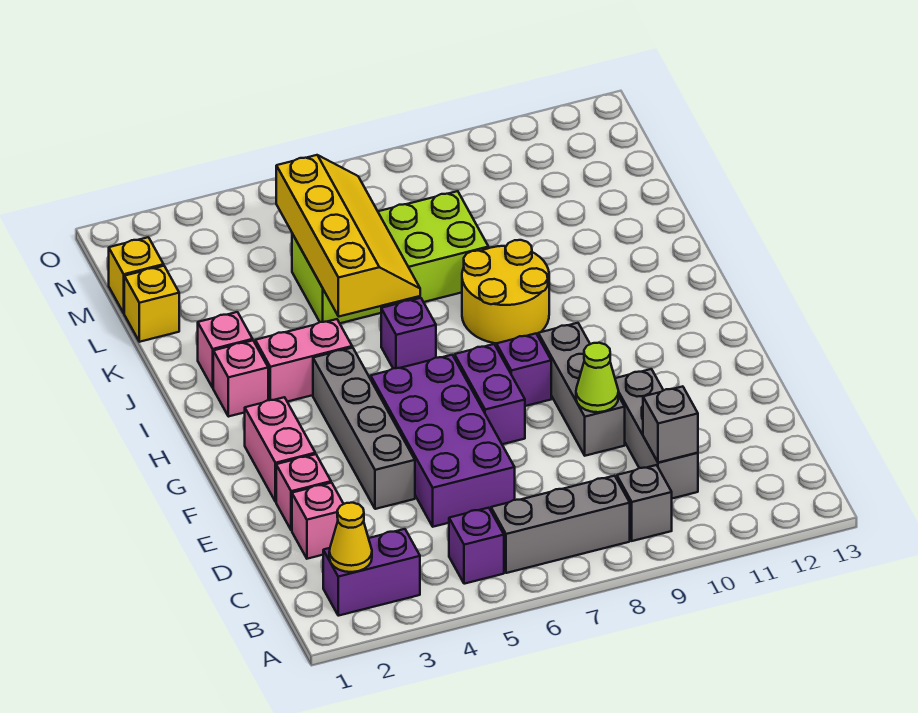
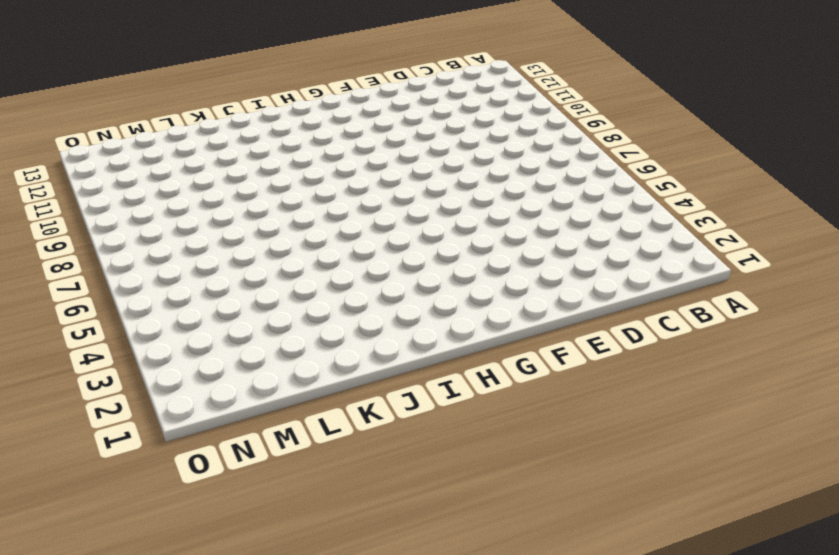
none -> purple brick B2:B3 level 1
none -> purple brick B5 level 1
none -> grey brick B6:B8 level 1

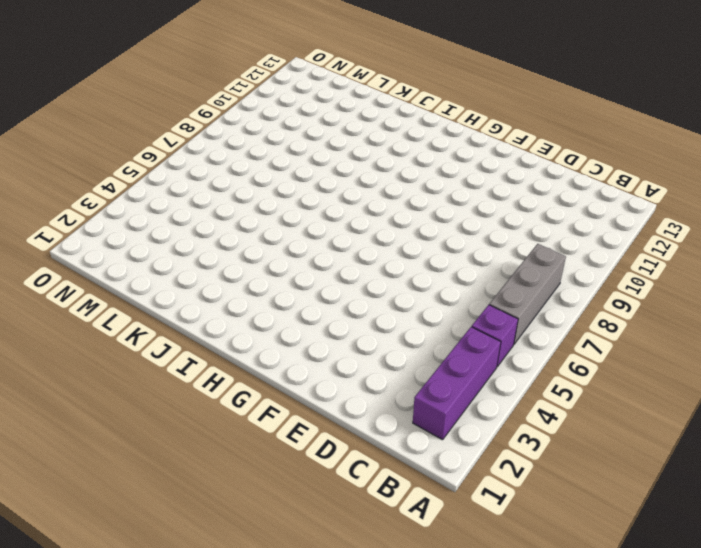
purple brick B2:B4 level 1 -> purple brick B2:B3 level 1
none -> grey brick B9 level 1
none -> grey brick C10:E10 level 1
none -> pink brick D2 level 1

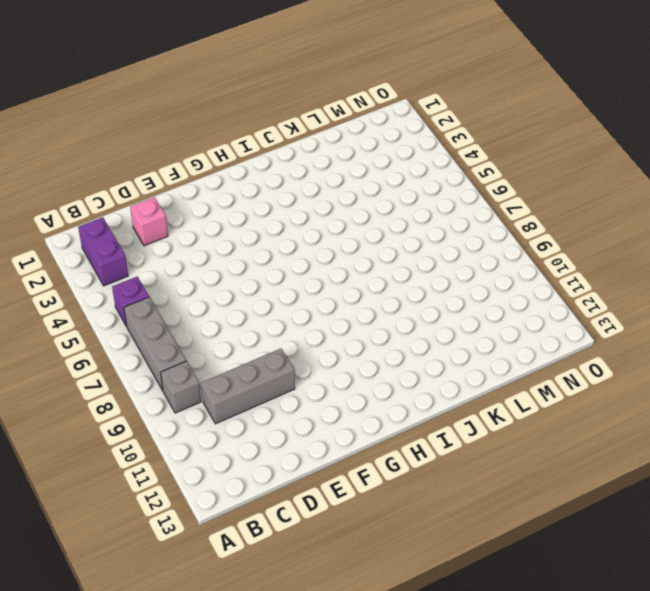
none -> purple brick D5:G6 level 1
none -> pink brick E2 level 1
none -> grey brick E4:H4 level 1

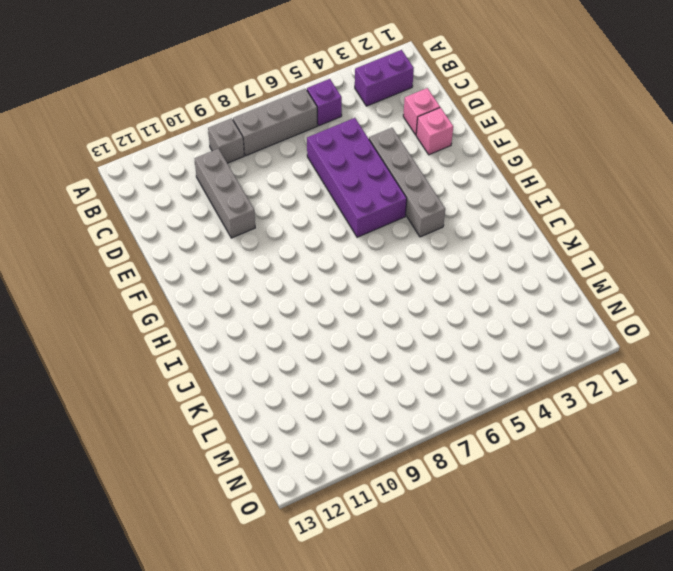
none -> grey brick E9:G9 level 1
none -> pink brick F2:G2 level 1
none -> purple brick F7:G7 level 1

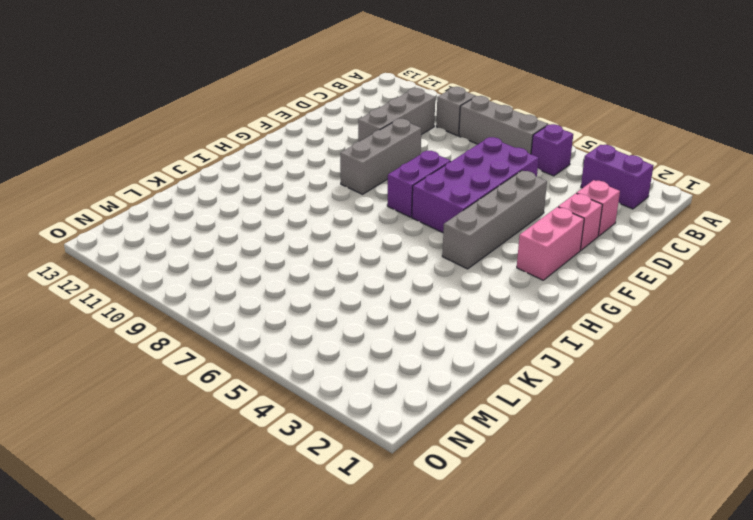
none -> purple brick G8 level 1
none -> pink brick I2 level 1
none -> pink brick I3:I4 level 1

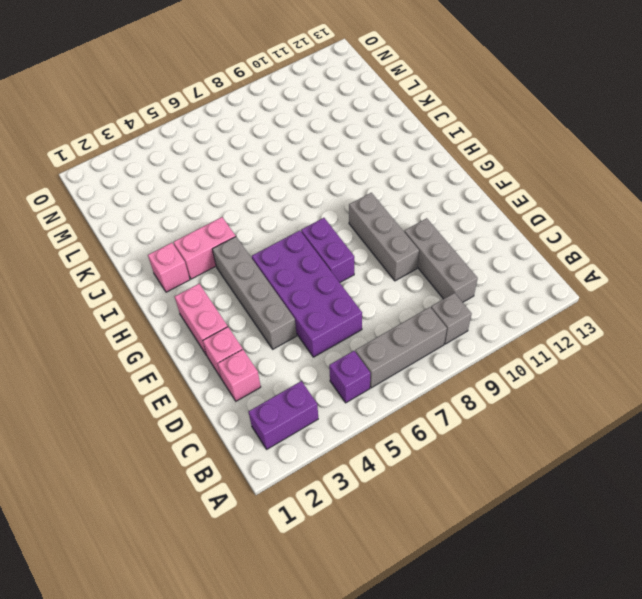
none -> purple brick G8 level 1
none -> purple brick I6 level 1
none -> yellow round brick I8:J9 level 1

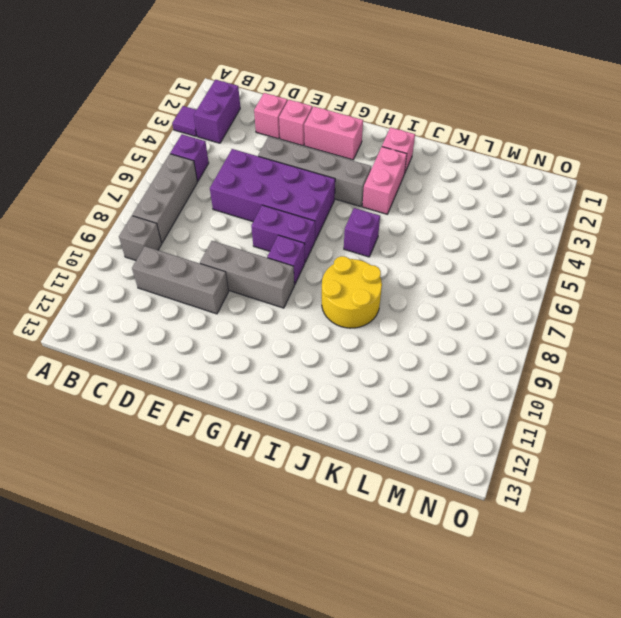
purple tile A3 level 1 -> none
none -> pink brick J2 level 1
none -> lime brick K5:L8 level 1
none -> yellow brick L1 level 1

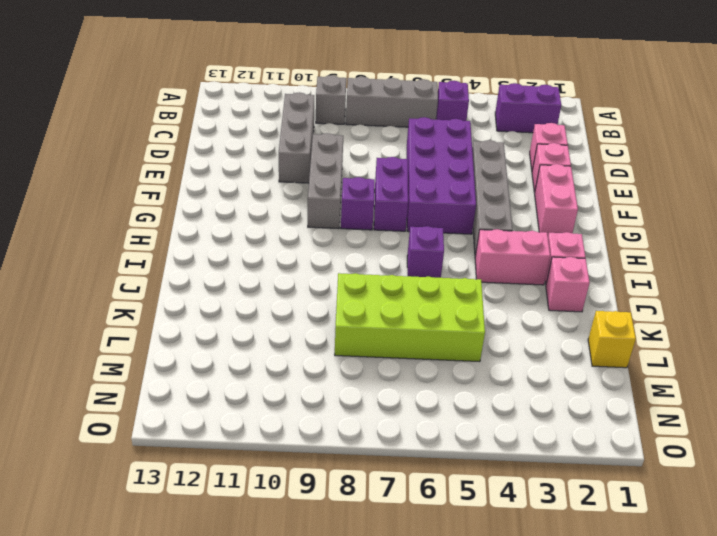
none -> yellow round brick I8:J9 level 1
none -> yellow brick M1 level 1
none -> yellow cone B2 level 2

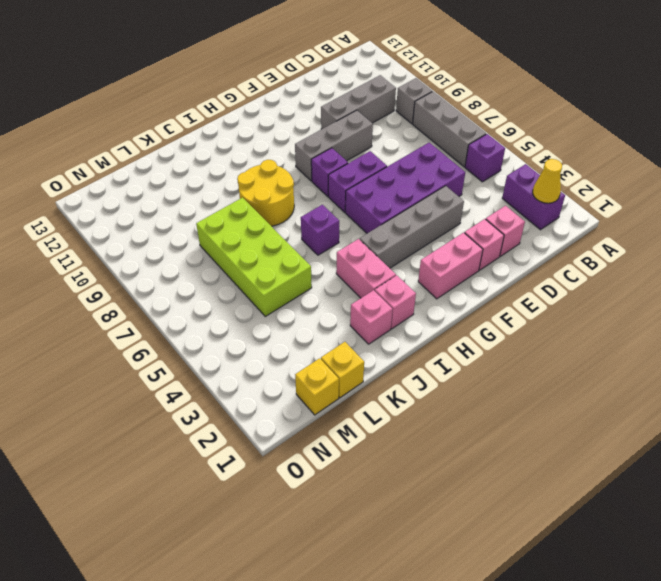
none -> grey brick C10 level 2
none -> lime cone E9 level 2
none -> yellow slope J5:M6 level 2 top 5

